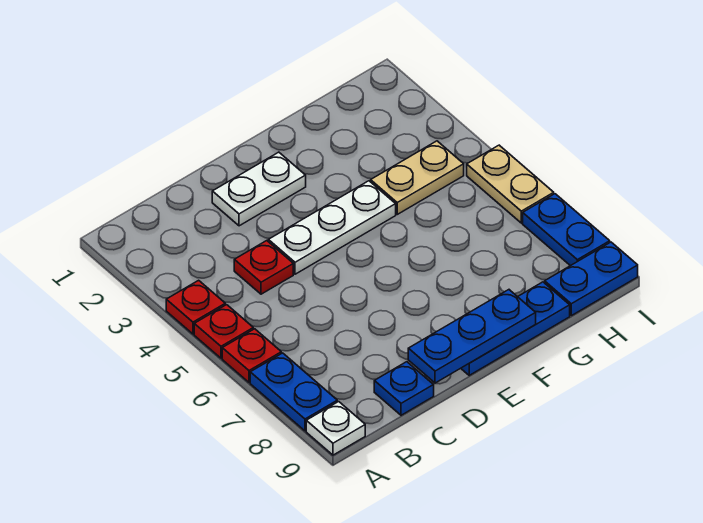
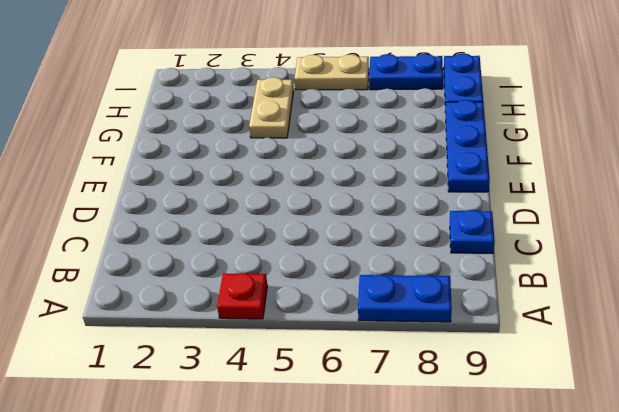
none -> red plate A5 level 1
none -> red plate A6 level 1
none -> white plate A9 level 1

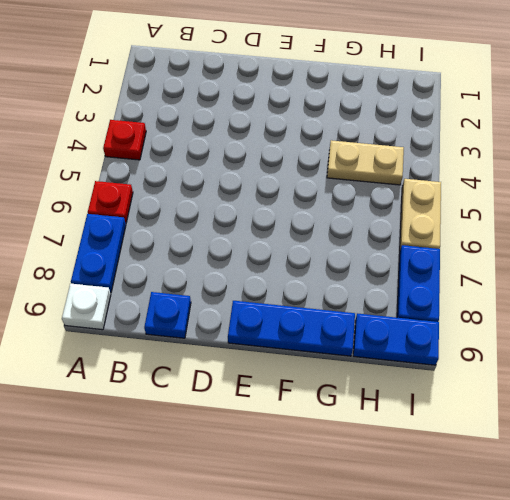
none -> red plate A5 level 1
none -> red plate C4 level 1
none -> white plate D2:E2 level 1

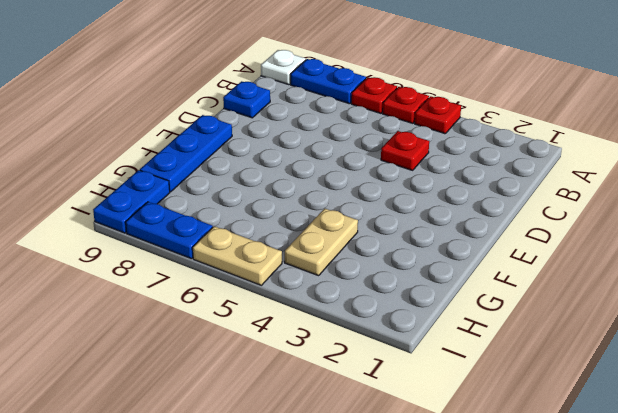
none -> white plate D2:E2 level 1
none -> white plate D4:F4 level 1
none -> blue plate D9:F9 level 2

